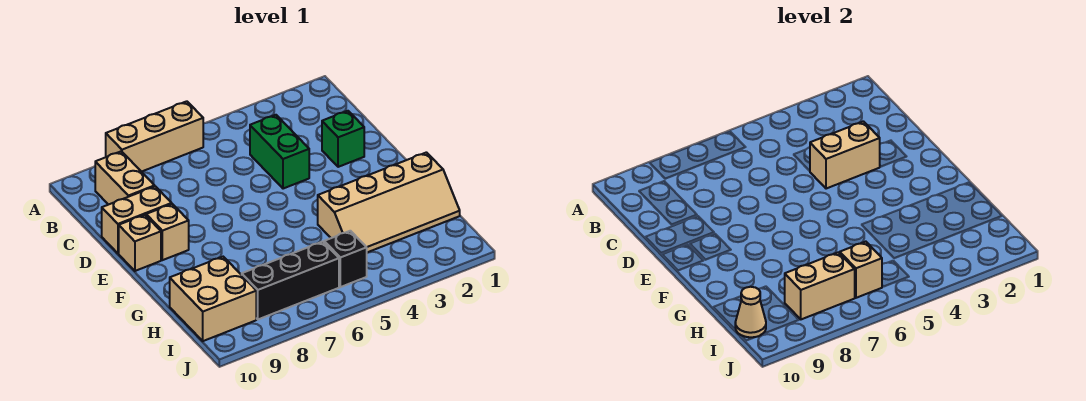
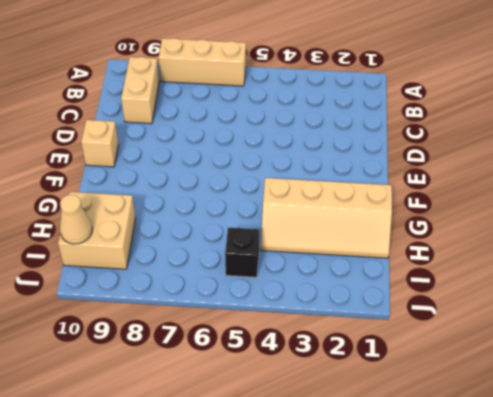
none -> green brick C4:D4 level 1
none -> green brick D2 level 1
none -> tan brick D9:D10 level 1

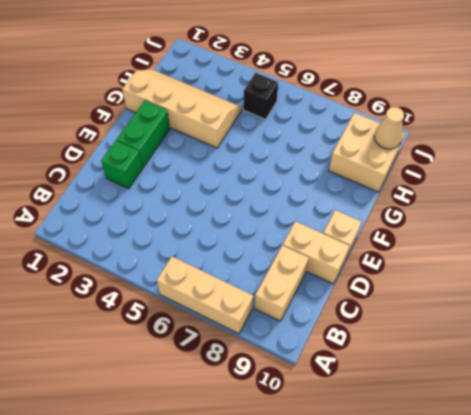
green brick E2:F2 level 1 -> green brick C4:D4 level 1
none -> tan brick E9 level 1
none -> black brick I6:I8 level 1
none -> tan brick D3:D4 level 2

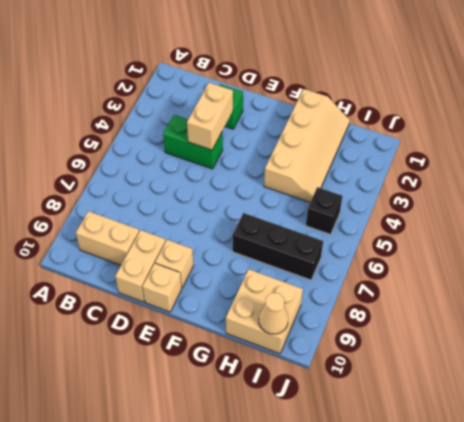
black brick G7:I7 level 1 -> black brick I6:I8 level 1
none -> tan brick A6:A8 level 1
none -> tan brick I6 level 2
none -> tan brick I7:I8 level 2

